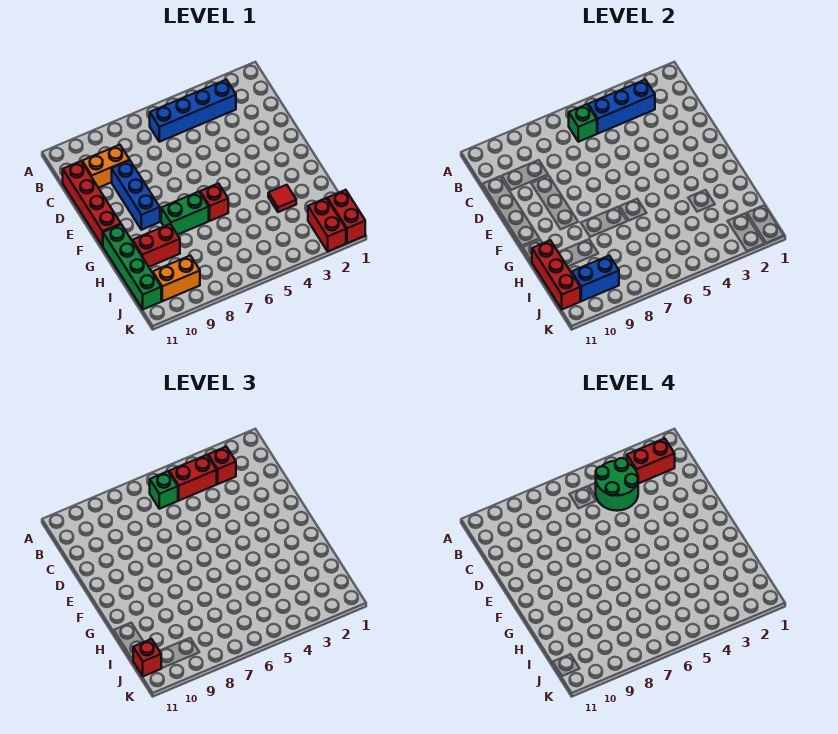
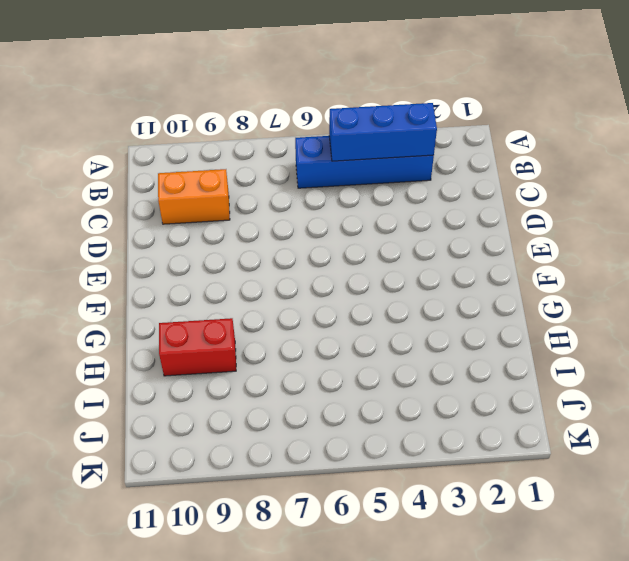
none -> red brick C11:F11 level 1
none -> blue brick D9:F9 level 1
none -> red brick G6 level 1

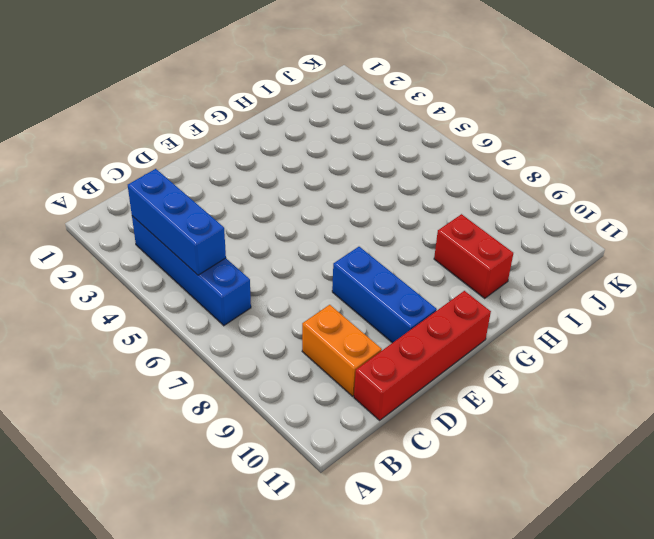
blue brick E8:E10 level 1 -> blue brick D9:F9 level 1
none -> red brick G6 level 1
none -> green brick G7:G8 level 1
none -> green brick G11:J11 level 1

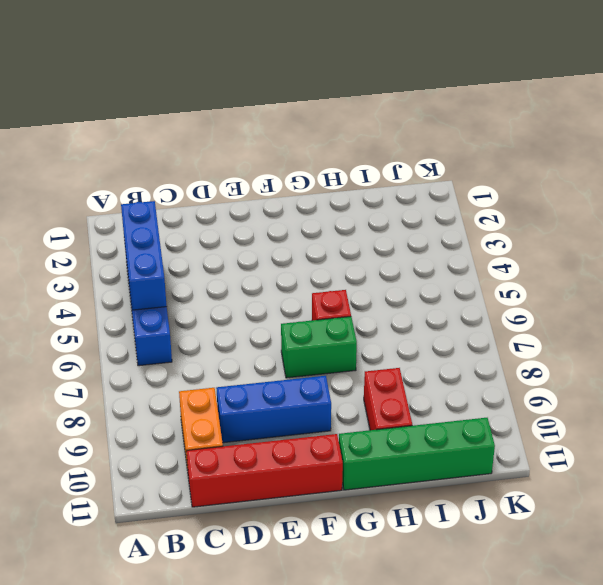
green brick F7:G7 level 1 -> green brick G7:G8 level 1
none -> red tile H3 level 1
none -> red brick J1:K1 level 1
none -> red brick J2:K2 level 1

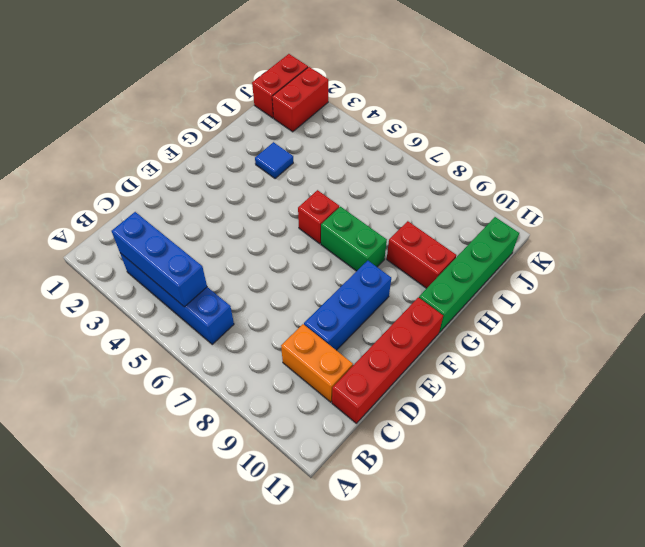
blue tile H3 level 1 -> red tile H3 level 1
none -> orange brick J9:J10 level 1
none -> green brick B6 level 2
none -> red brick H11:J11 level 2

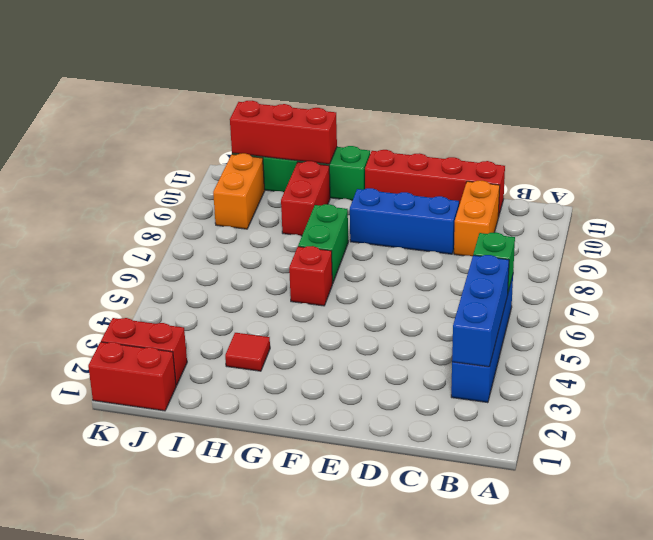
none -> blue brick J9:J10 level 2
none -> red brick B3 level 3
none -> red brick B4:B5 level 3

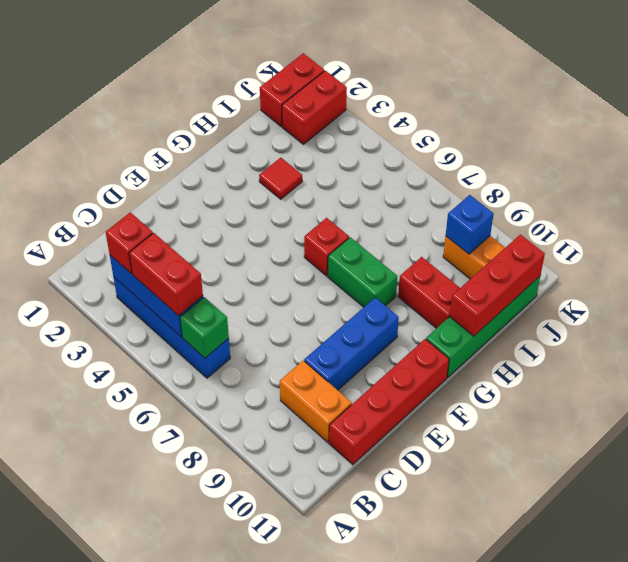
blue brick J9 level 2 -> blue brick J9:J10 level 2
none -> green brick B6 level 3
none -> red brick J11 level 3
none -> red brick B2:B3 level 4

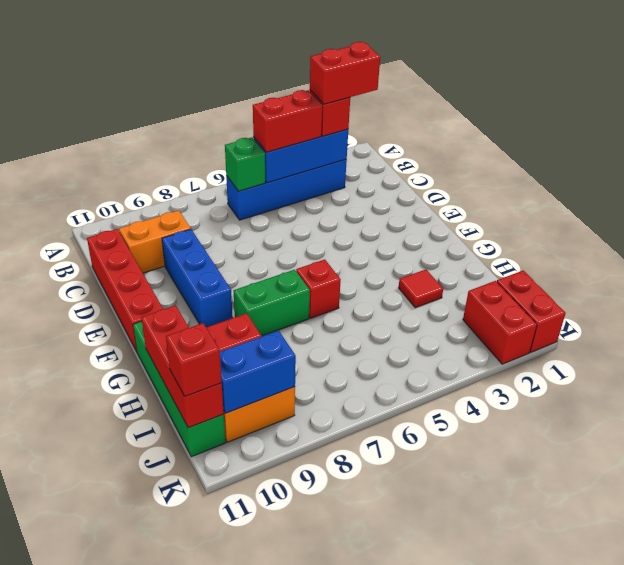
none -> green brick B6 level 3
none -> green round brick B4:C5 level 4

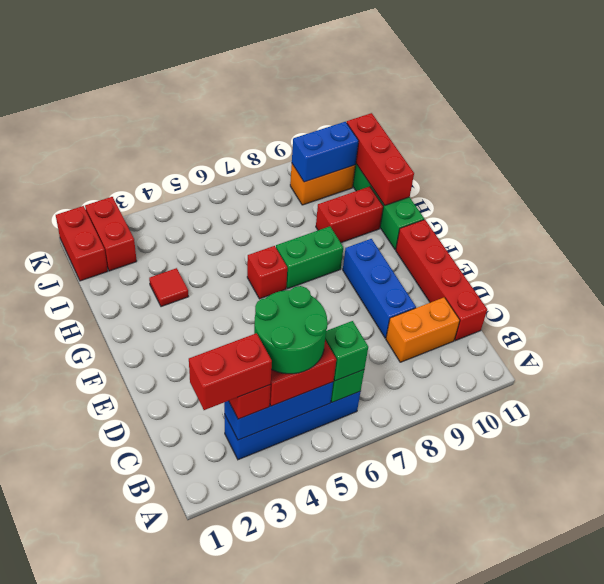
none -> red brick J11 level 3

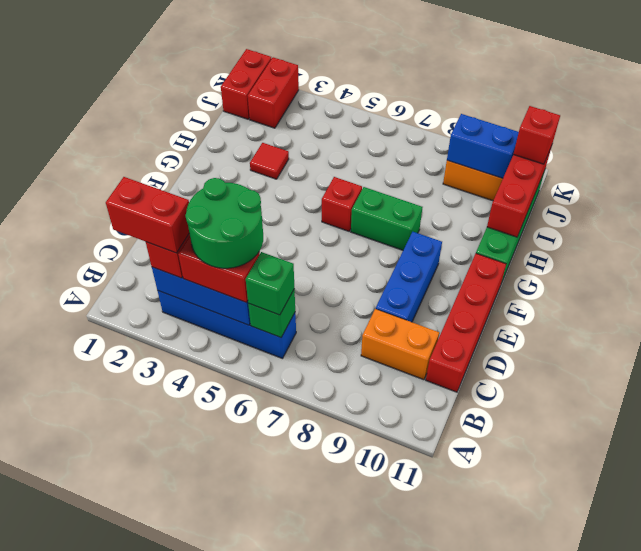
none -> red brick H9:H10 level 1

